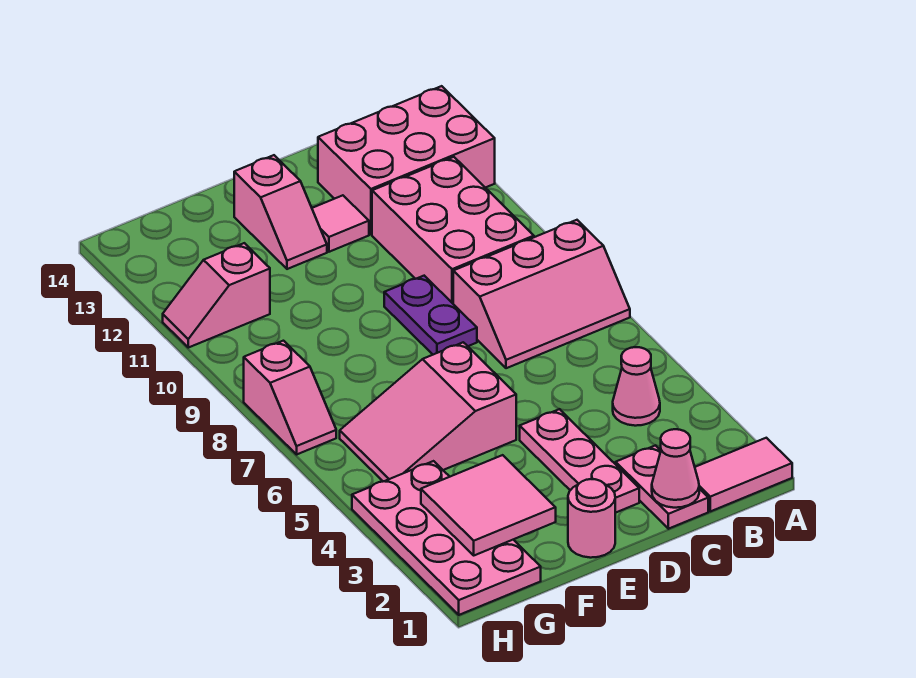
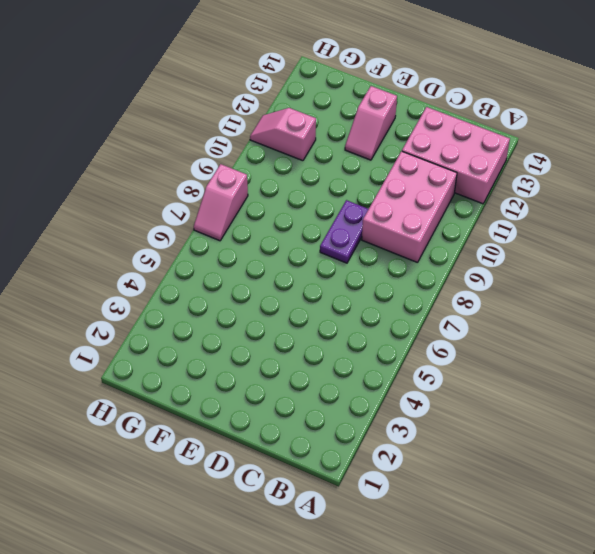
none -> pink tile A1:B1 level 1
none -> pink slope A7:C8 level 1 top 8
none -> pink cone B4 level 1

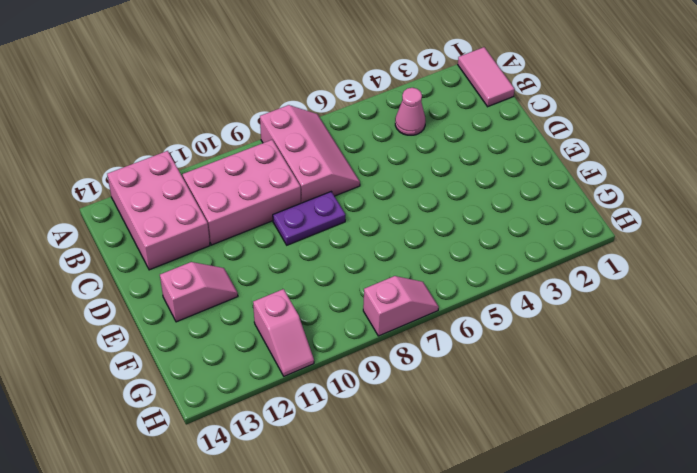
none -> pink plate C1:C2 level 1
none -> pink plate D2:D4 level 1
none -> pink tile D12 level 1

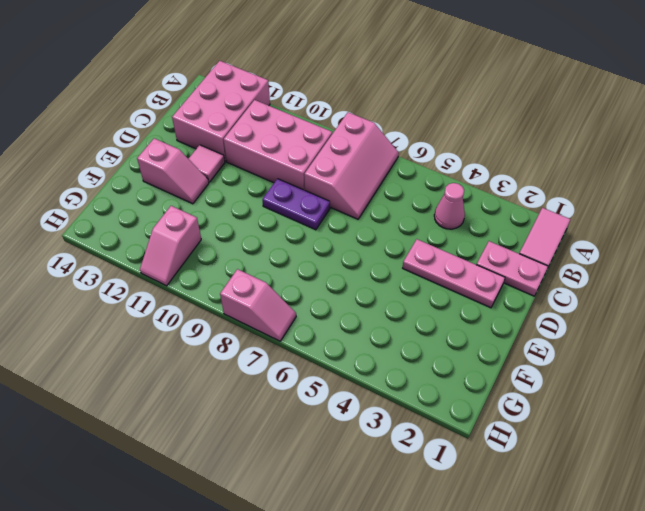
none -> pink round brick E1 level 1
none -> pink slope E5:G6 level 1 top E
none -> pink plate G1:H4 level 1

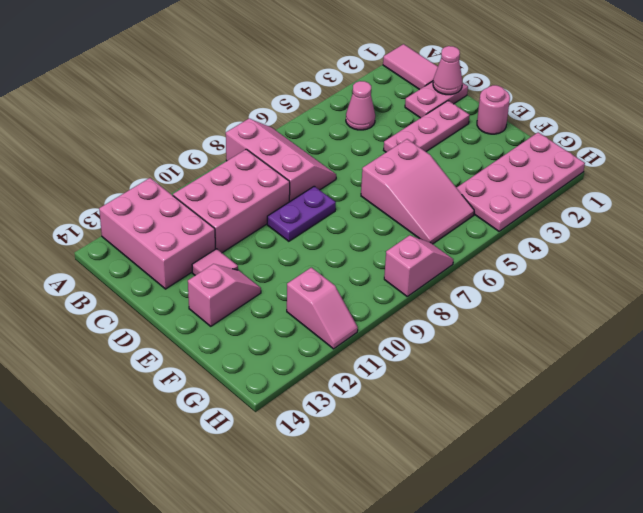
none -> pink tile F2:G3 level 2

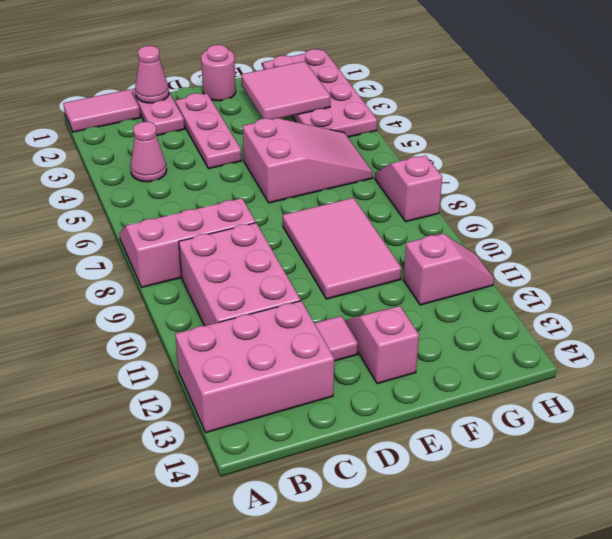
pink tile E8:F10 level 1 -> none
none -> purple plate D8:D9 level 1

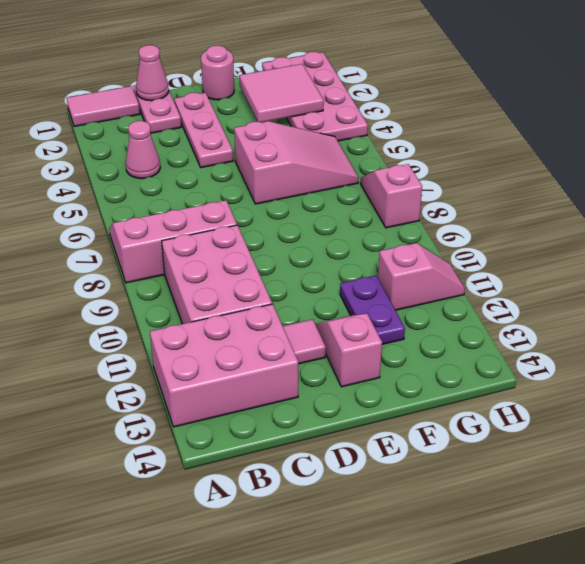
purple plate F11:F12 level 1 -> purple plate D8:D9 level 1

